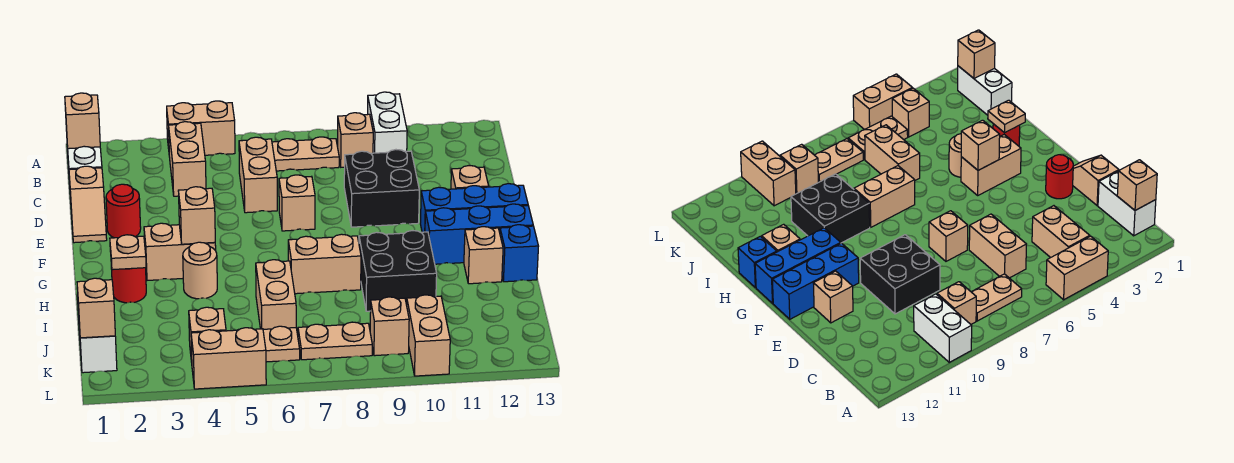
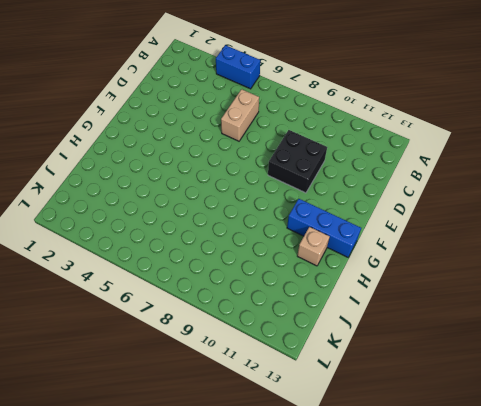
blue brick A4:A5 level 1 -> tan brick A4:A5 level 1
none -> white brick A10:B10 level 1
none -> white brick B1:C1 level 1
none -> tan brick B4:C4 level 1
none -> tan plate B7:B8 level 1

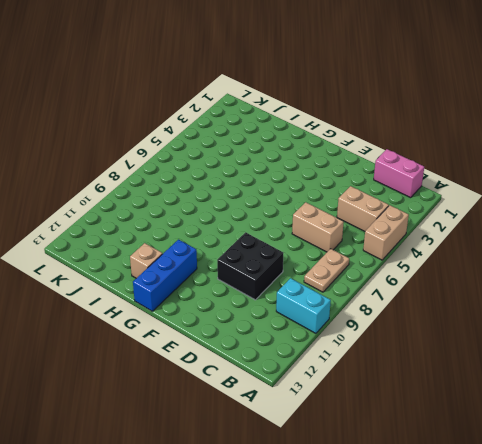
cyan brick A10:B10 level 1 -> white brick A10:B10 level 1
pink brick B1:C1 level 1 -> white brick B1:C1 level 1
none -> tan brick B9 level 1
none -> tan slope D1:E1 level 1 top D
none -> red round brick E2 level 1
none -> tan brick E7 level 1

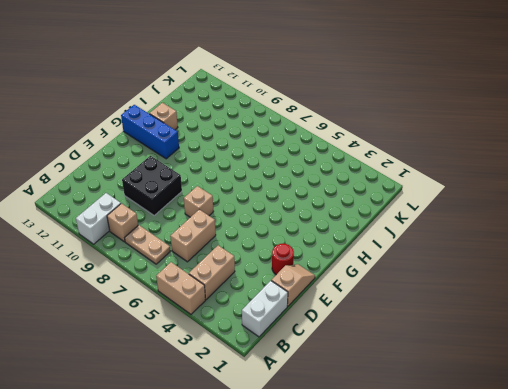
none -> tan brick E12 level 1
none -> blue brick F11:F13 level 1
none -> tan brick G3:G4 level 1
none -> red round brick H2 level 1

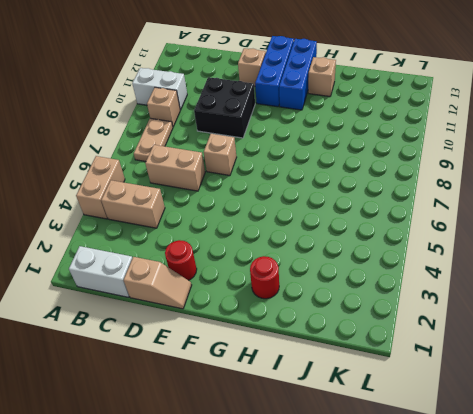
none -> tan brick G3:G4 level 1
none -> tan round brick H4 level 1
none -> tan brick H7:H8 level 1
none -> black brick H9:I10 level 1

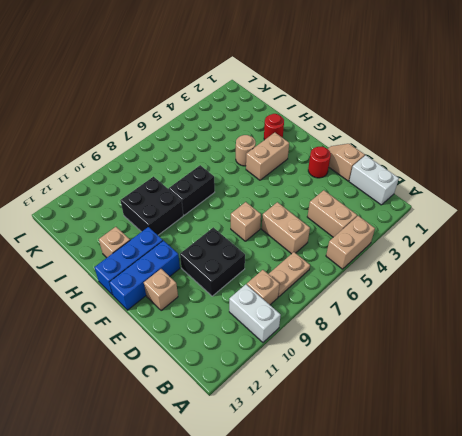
black brick H7:H8 level 1 -> tan brick H7:H8 level 1
none -> blue brick H13 level 1
none -> tan brick I6:J6 level 1
none -> white brick J1:K1 level 1
none -> tan brick K4 level 1

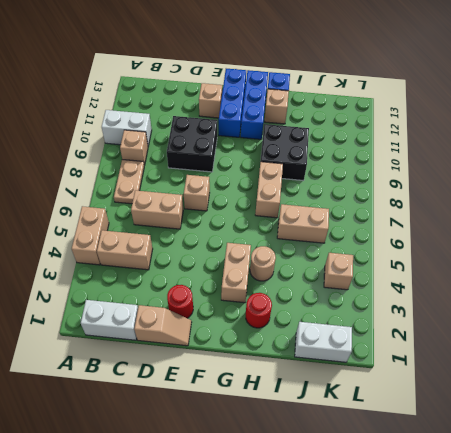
none -> tan plate K5:K6 level 1
none -> tan plate K7:K8 level 1
none -> tan brick K9 level 1
none -> tan brick K10:L10 level 1

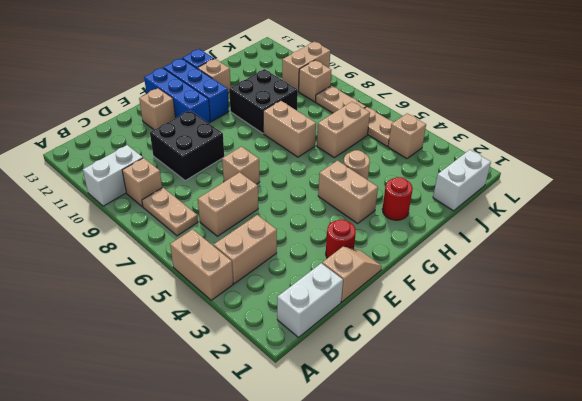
none -> tan brick L4:L5 level 1
none -> tan brick B1 level 2
none -> tan brick G4 level 2
none -> tan plate H2 level 2

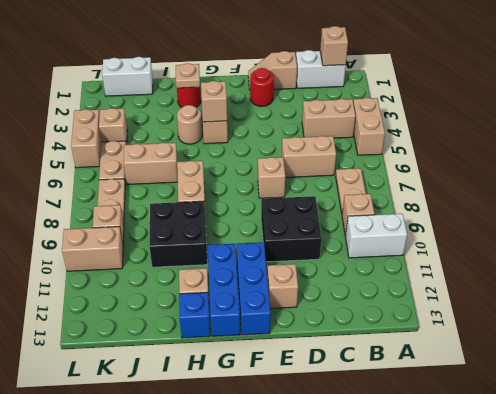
none -> tan brick K1 level 2

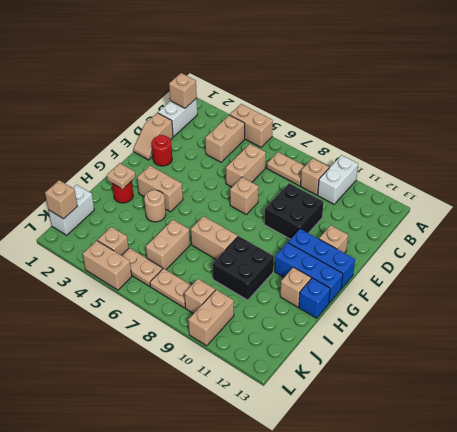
none -> tan brick G4 level 2

